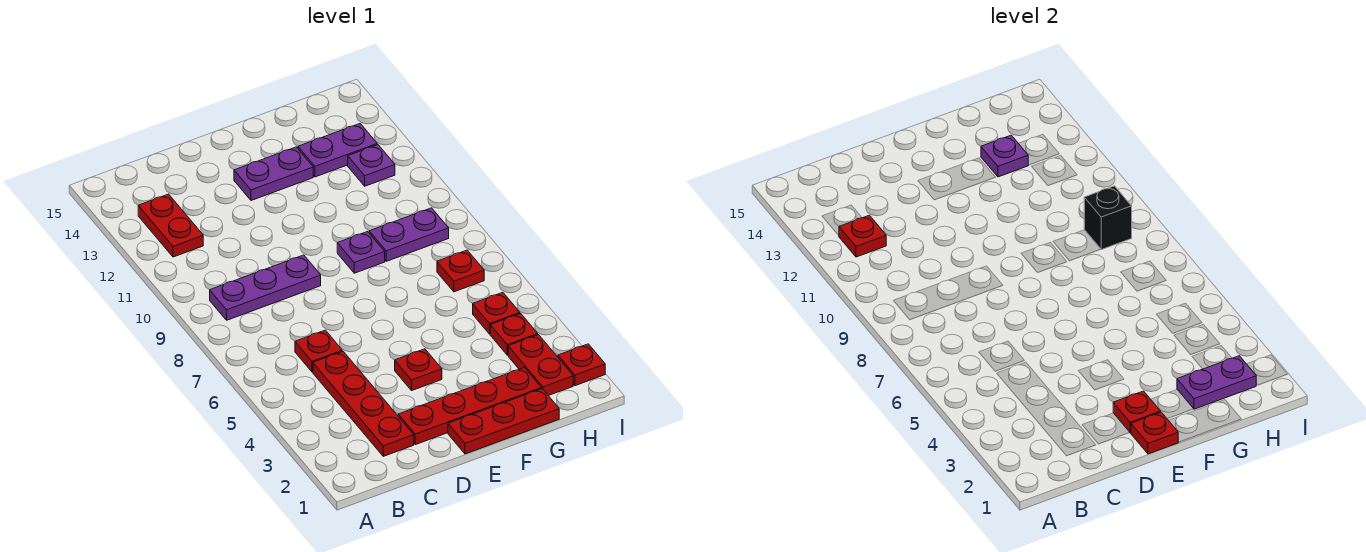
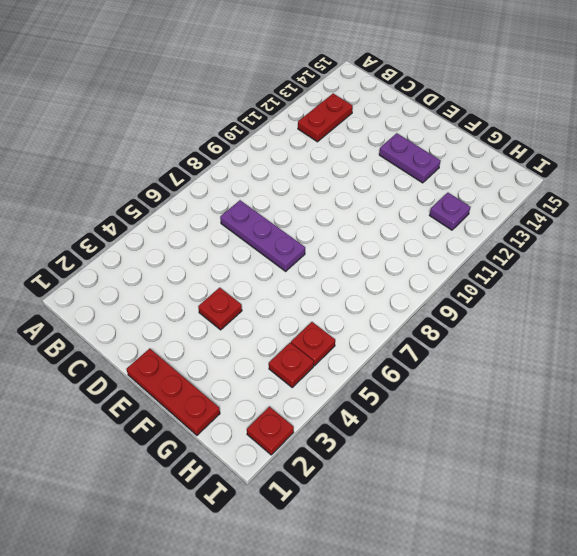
purple plate C7:E7 level 1 -> purple plate B9:D9 level 1
none -> red plate C2:C5 level 1
none -> red plate C6 level 1
none -> red plate D2:G2 level 1

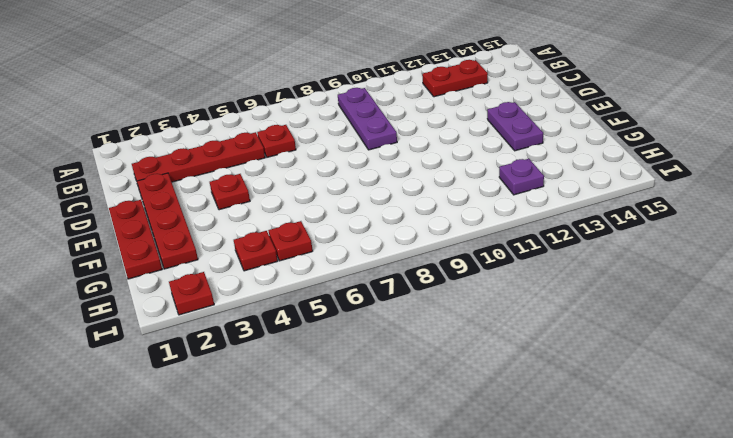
none -> purple plate F9 level 1
none -> purple plate G9:H9 level 1
none -> purple plate G13:H13 level 1

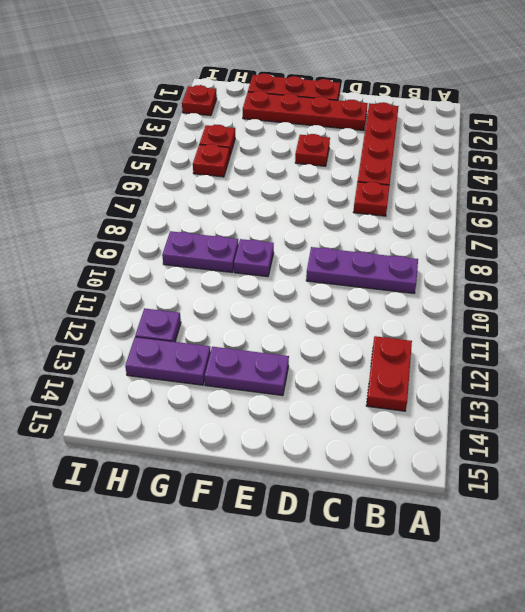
none -> red plate H2:H3 level 1
none -> red plate H7 level 1
none -> red plate B12 level 2

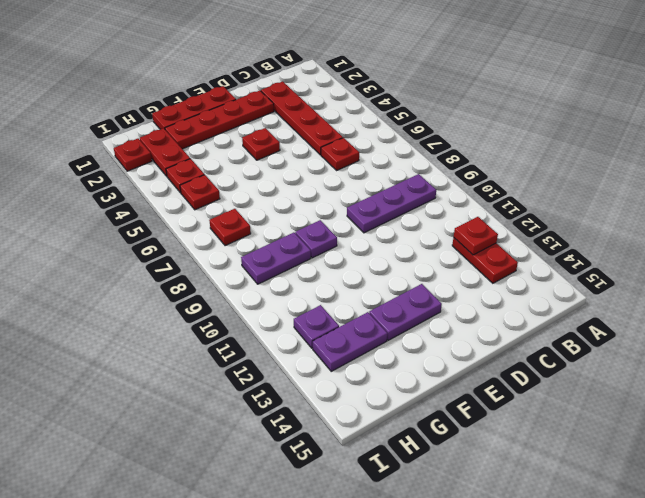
none -> red plate E1 level 2
none -> red plate E2 level 2
none -> purple plate G2:H2 level 2

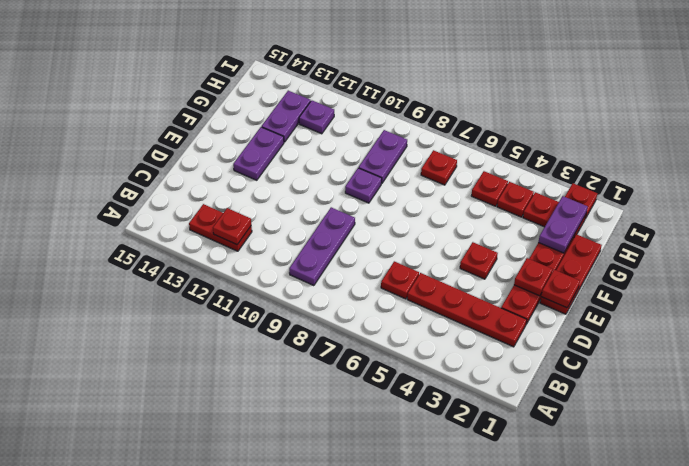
none -> purple plate G13 level 2
none -> black brick H9 level 2

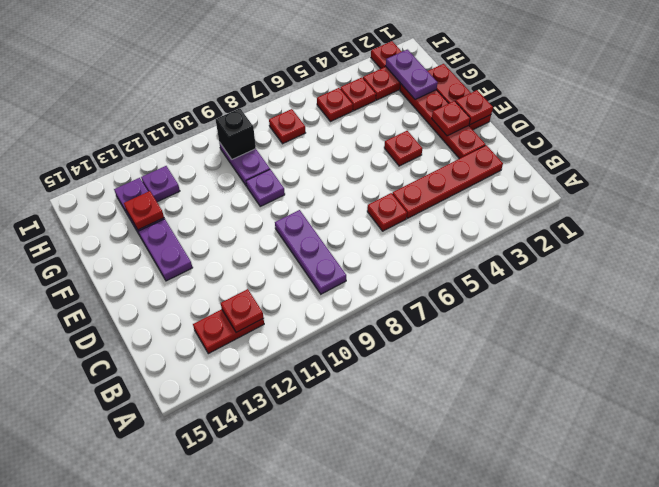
red plate G13 level 2 -> purple plate G13 level 2

